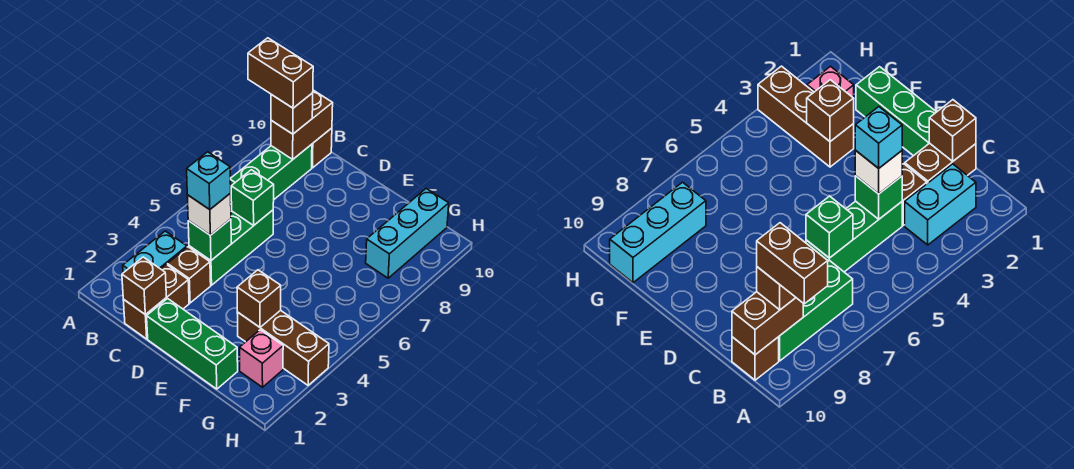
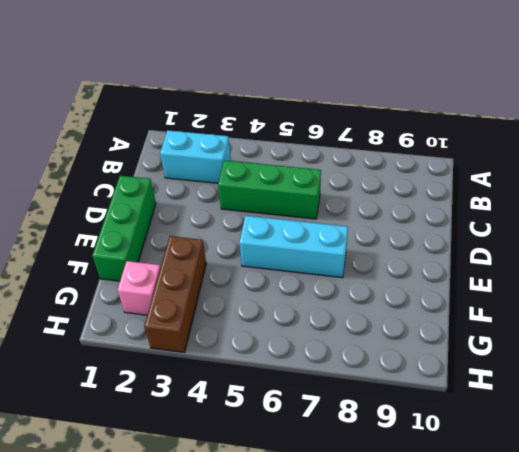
cyan brick E5:E7 level 1 -> cyan brick G8:G10 level 1
none -> green brick B7:B9 level 1
none -> brown brick B10 level 1
none -> brown brick C1:C2 level 1

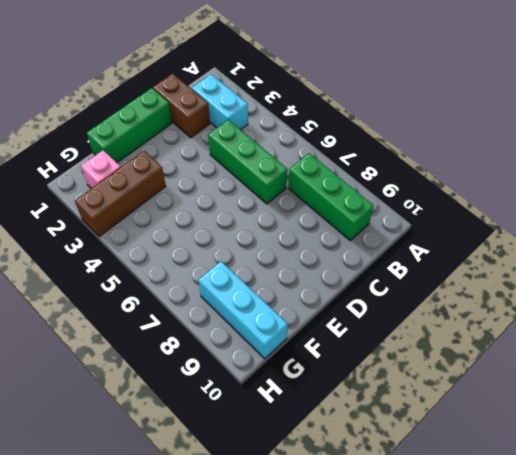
none -> brown brick B10 level 1
none -> brown brick C3 level 1
none -> brown brick B9:B10 level 2

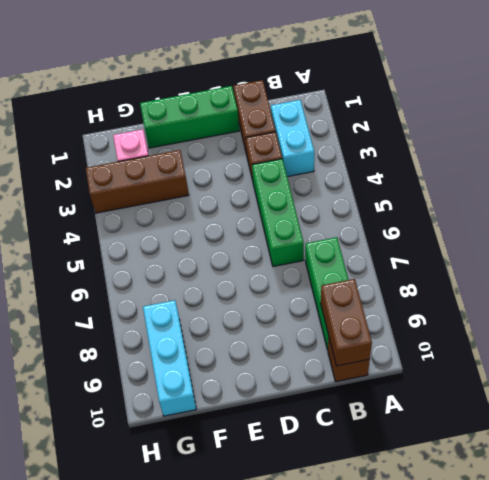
none -> brown brick C1 level 2
none -> green brick C4 level 2
none -> green brick C6 level 2

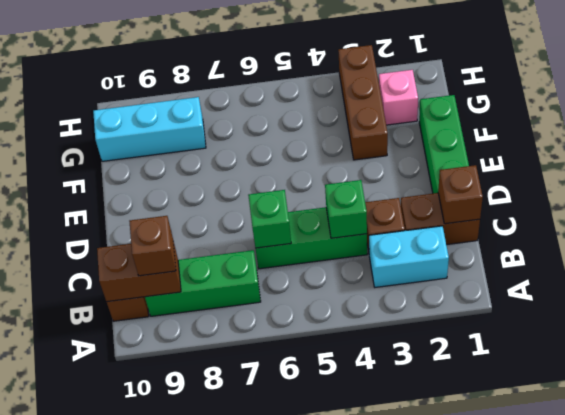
none -> brown brick F3 level 2
none -> white brick C4 level 3
none -> brown brick A9:B9 level 4

